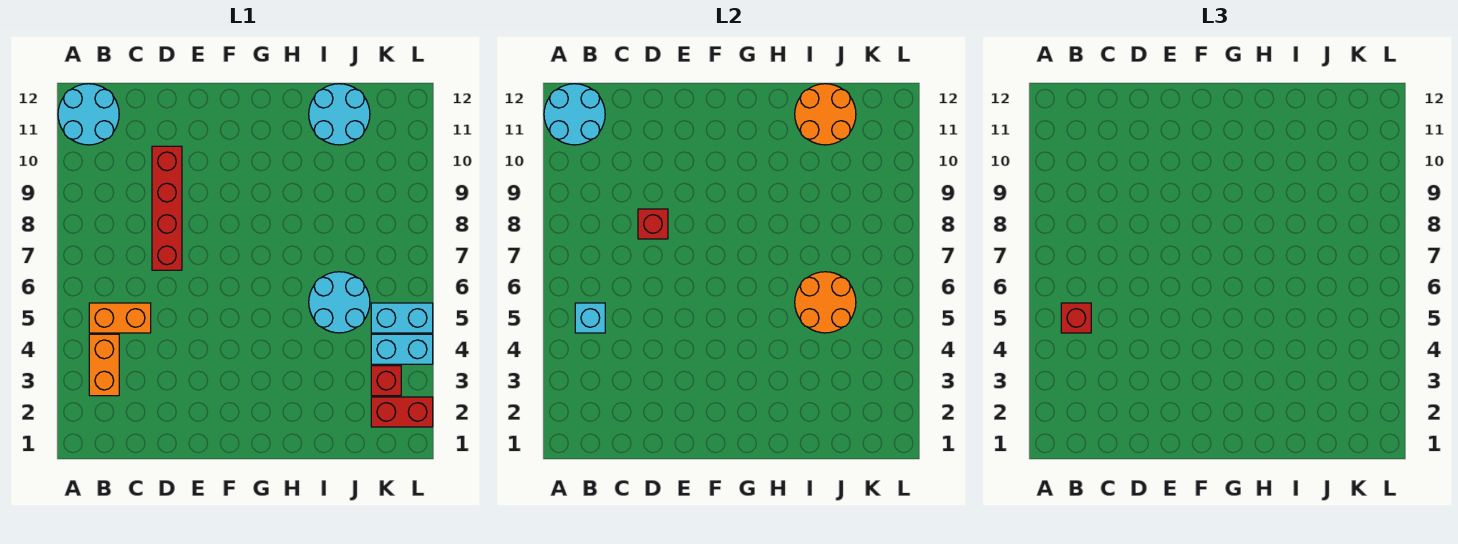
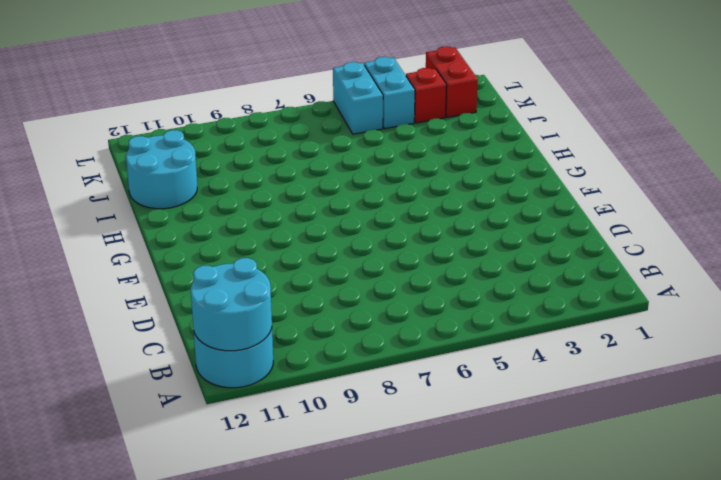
none -> orange brick B3:B4 level 1
none -> orange brick B5:C5 level 1
none -> red brick D7:D10 level 1

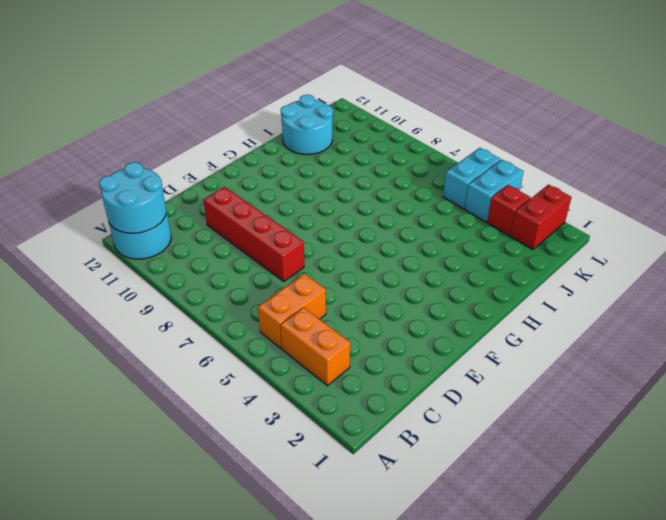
none -> cyan round brick I5:J6 level 1
none -> cyan brick B5 level 2
none -> red brick D8 level 2

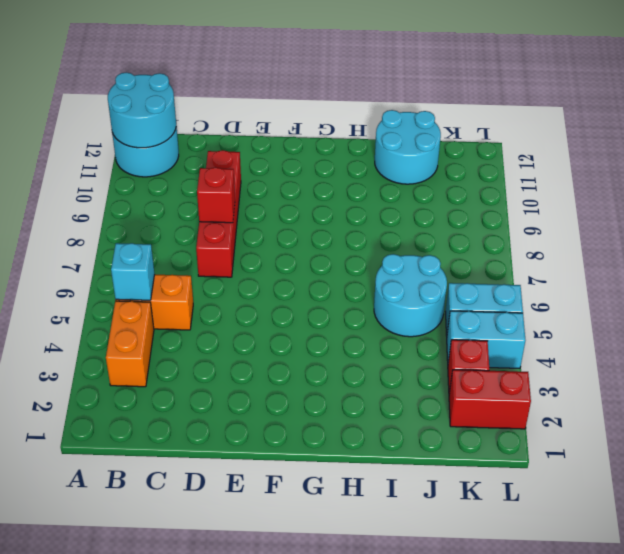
none -> orange round brick I5:J6 level 2
none -> orange round brick I11:J12 level 2
none -> red brick B5 level 3

